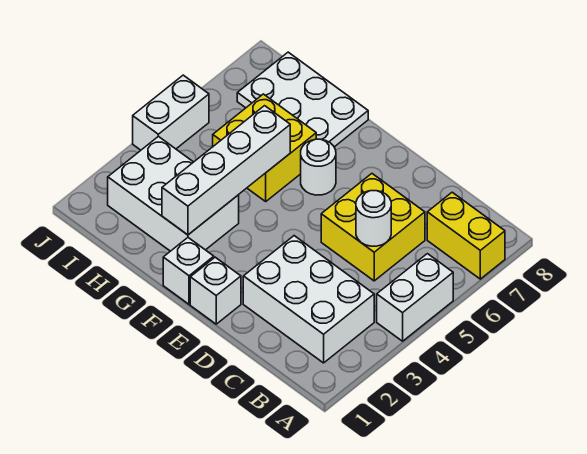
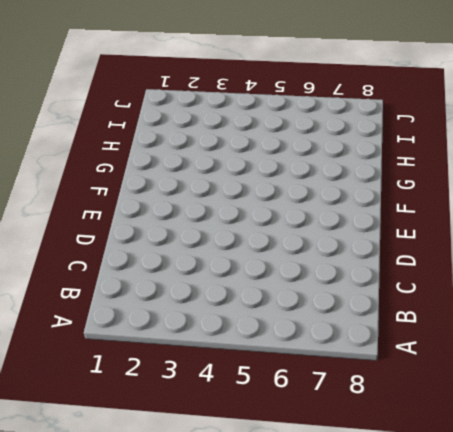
none -> white brick A4:A5 level 1
none -> yellow brick A7:B7 level 1
none -> white brick B2:D3 level 1

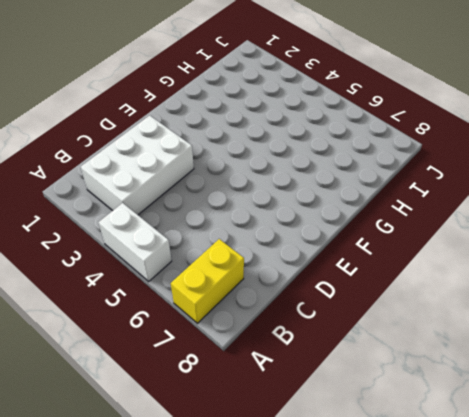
none -> yellow brick C5:D6 level 1
none -> white brick E1 level 1
none -> white brick F1 level 1

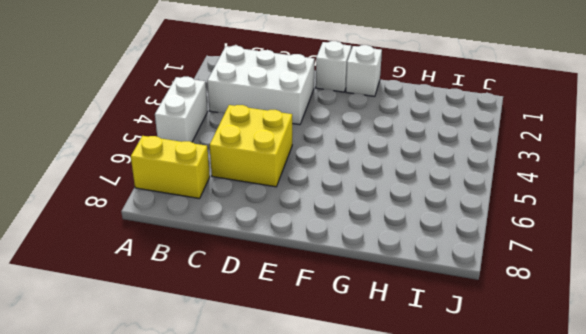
none -> white round brick F6 level 1
none -> white brick G2:I3 level 1
none -> yellow brick G5:H6 level 1

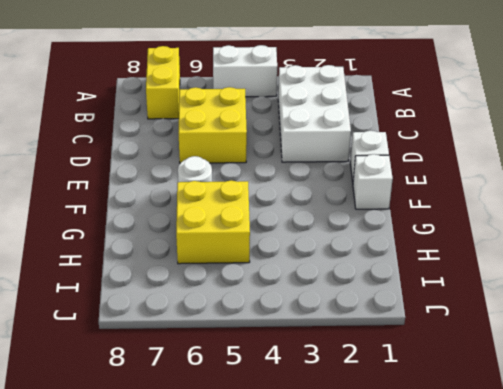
none -> white brick G2:I3 level 1
none -> white plate G7:I8 level 1
none -> white brick J4:J5 level 1

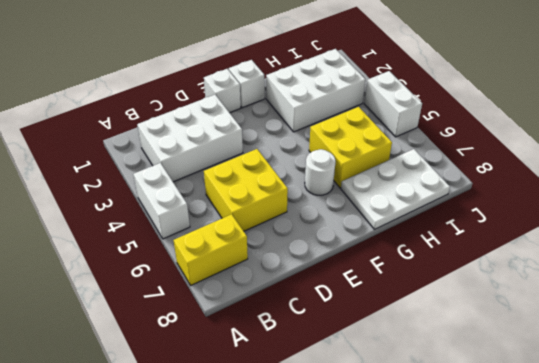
none -> white round brick C5 level 2
none -> white brick G2:G5 level 2

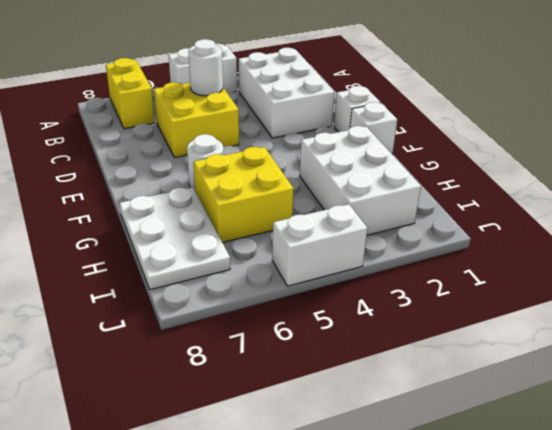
none -> white brick G2:G5 level 2

